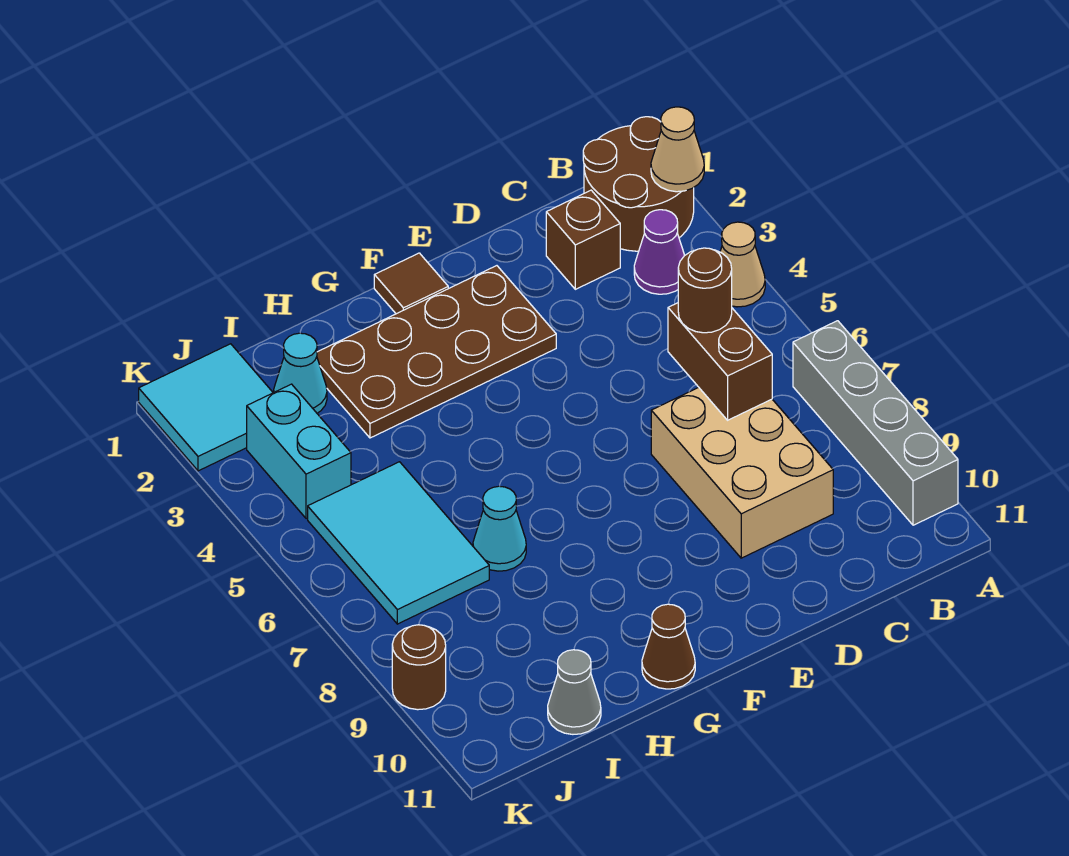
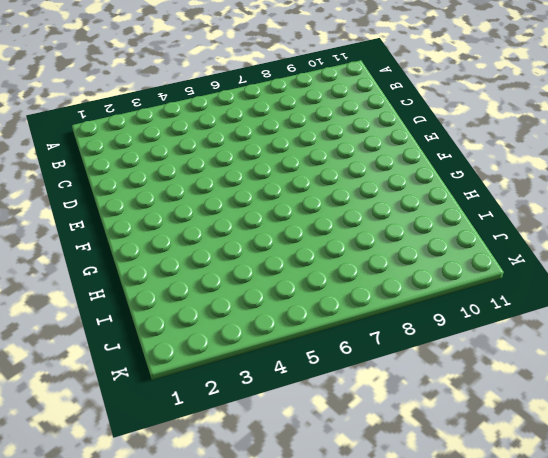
none -> brown round brick A1:B2 level 1
none -> tan cone A4 level 1
none -> grey brick A7:A10 level 1

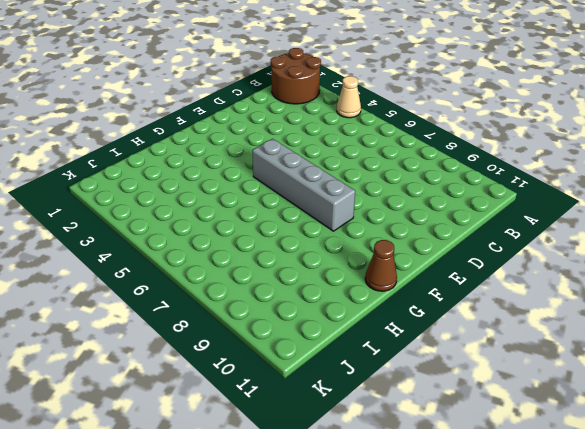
grey brick F5:F8 level 1 -> grey brick A7:A10 level 1
none -> purple cone B3 level 1
none -> brown brick C2 level 1
none -> tan brick C7:D9 level 1

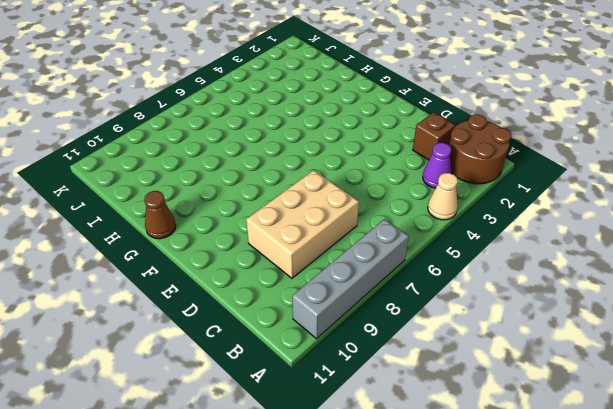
none -> brown plate E2:H3 level 1
none -> brown tile F1 level 1
none -> cyan cone H7 level 1

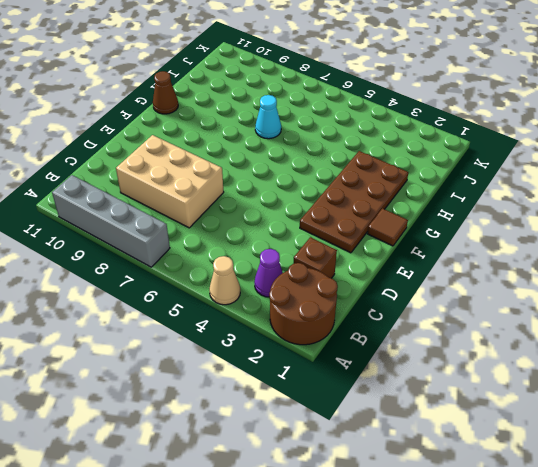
none -> cyan cone I2 level 1
none -> cyan tile I5:J7 level 1
none -> grey cone I11 level 1

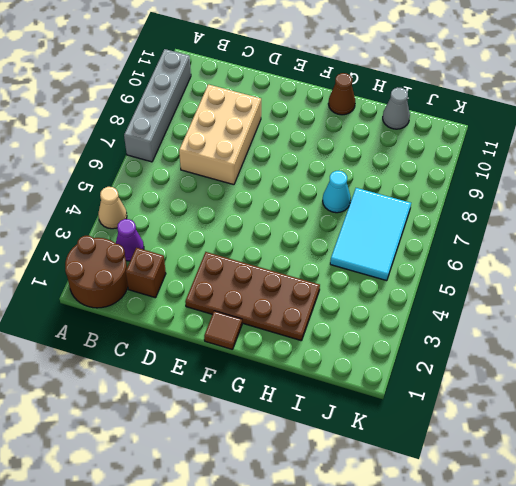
none -> cyan cone I2 level 1
none -> cyan tile J1:K2 level 1
none -> cyan brick J3:J4 level 1

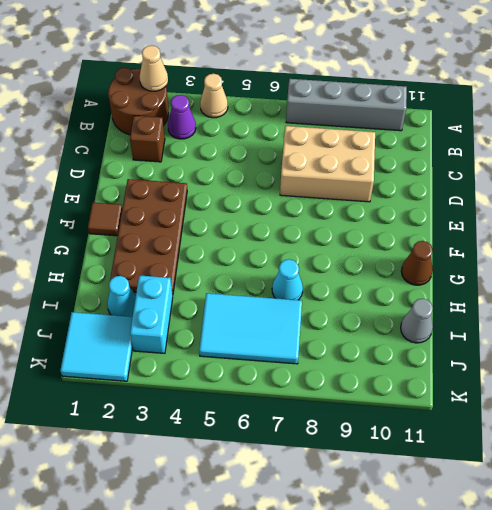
cyan brick I3:J3 level 1 -> cyan brick J3:J4 level 1
none -> brown round brick K9 level 1
none -> brown brick C6:C7 level 2
none -> brown round brick C6 level 3

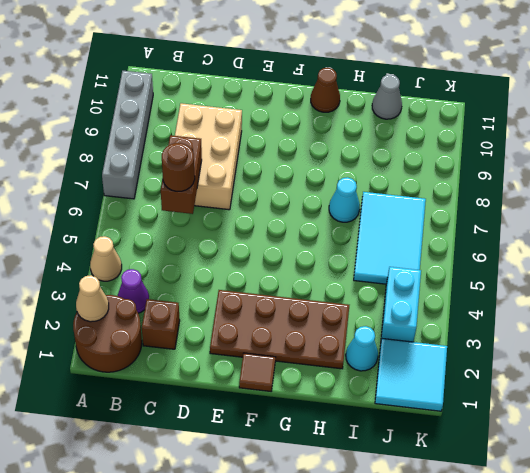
none -> brown round brick K9 level 1

